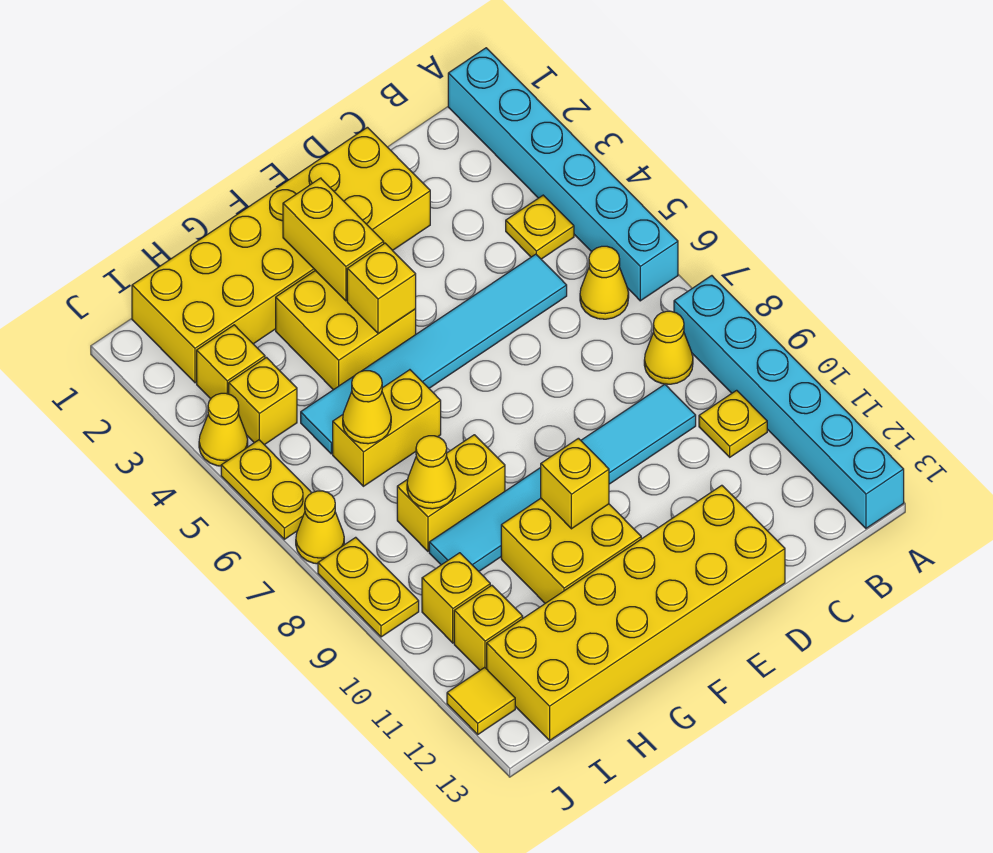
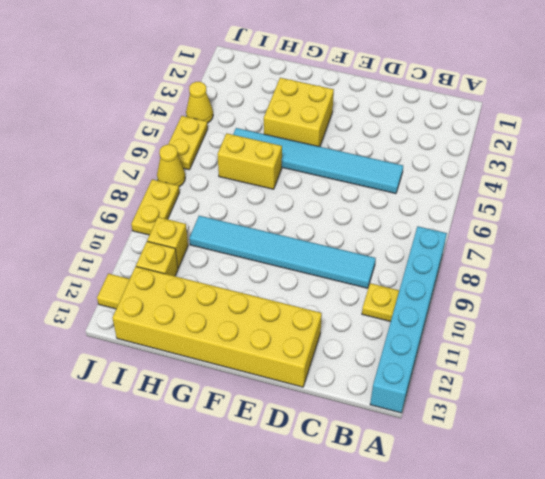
none -> cyan brick A1:A6 level 1
none -> yellow plate B4 level 1
none -> yellow cone B6 level 1

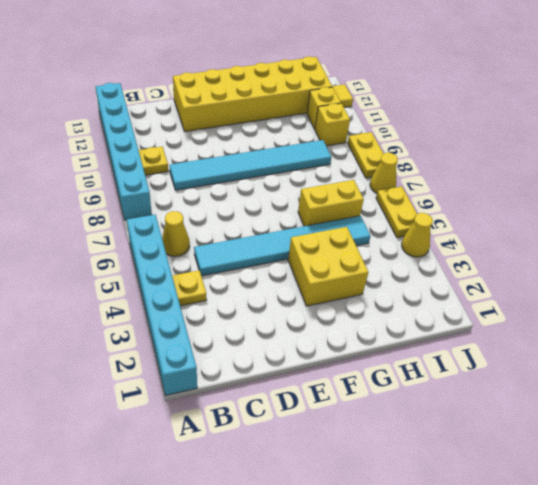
none -> yellow cone B8 level 1
none -> yellow brick D1:I2 level 1
none -> yellow brick F10:G11 level 1

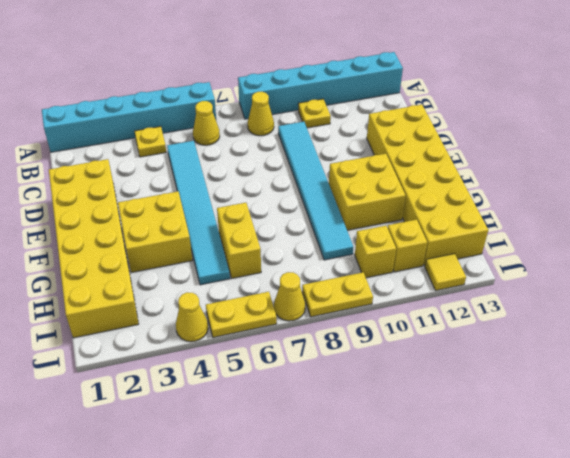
none -> yellow brick G8:H8 level 1
none -> yellow brick I3 level 1
none -> yellow brick I4 level 1

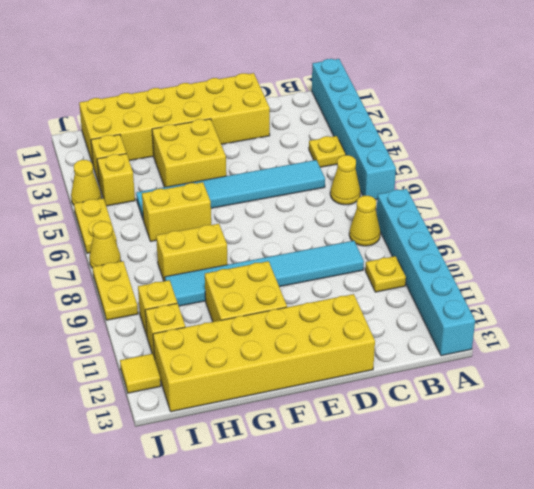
none -> yellow brick F2:F3 level 2
none -> yellow brick F4 level 2
none -> yellow brick F10 level 2

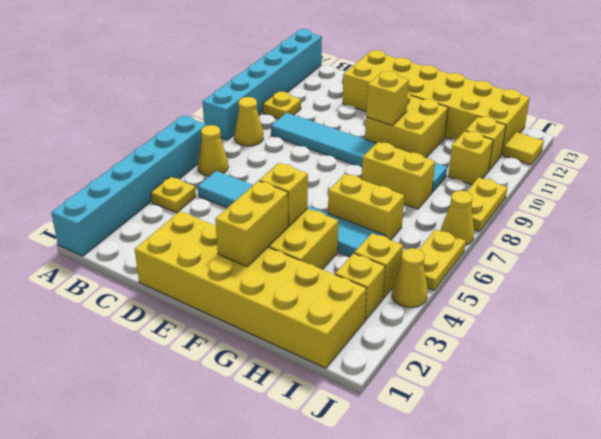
none -> yellow cone H6 level 2
none -> yellow cone H8 level 2

